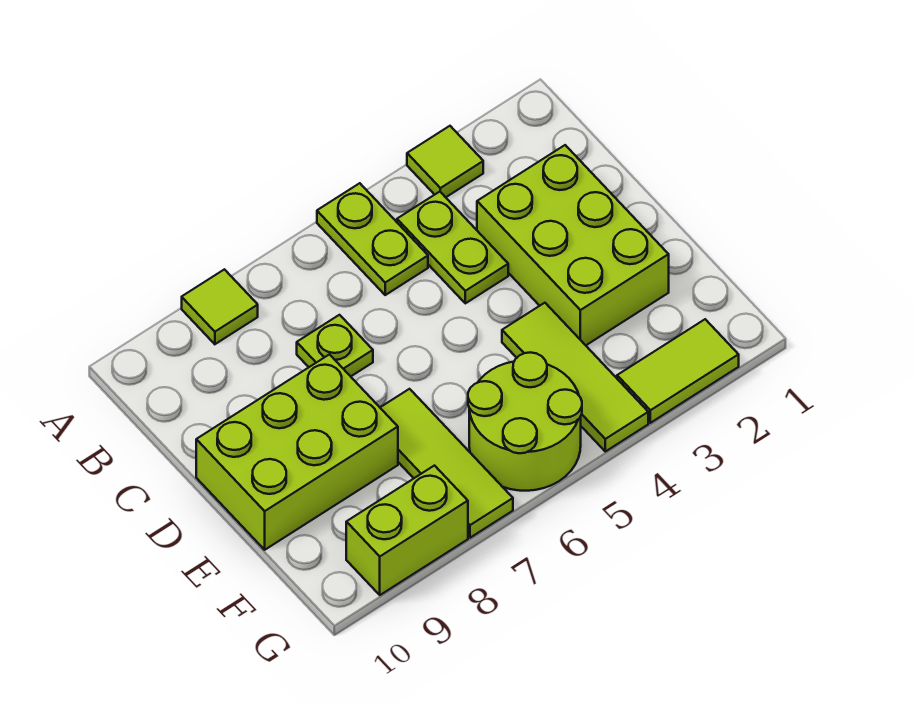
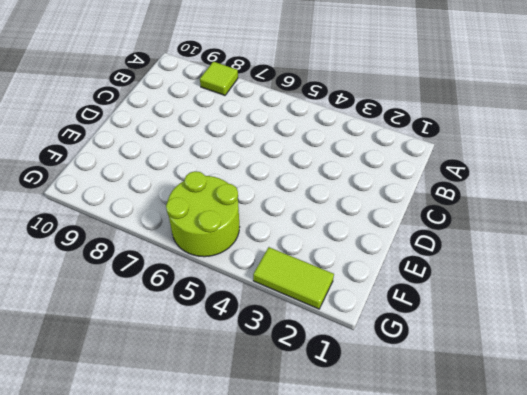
none -> lime tile A3 level 1
none -> lime plate A5:B5 level 1
none -> lime plate B4:C4 level 1

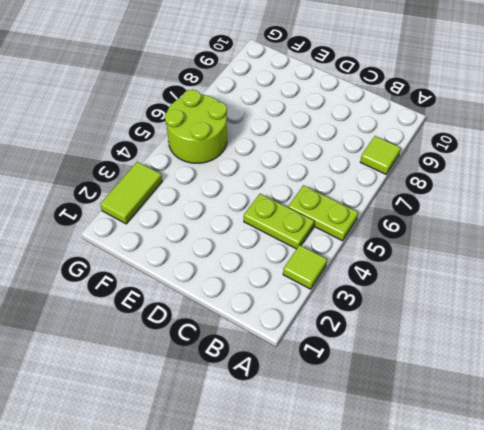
none -> lime brick C2:E3 level 1
none -> lime plate C7 level 1
none -> lime brick D8:E10 level 1

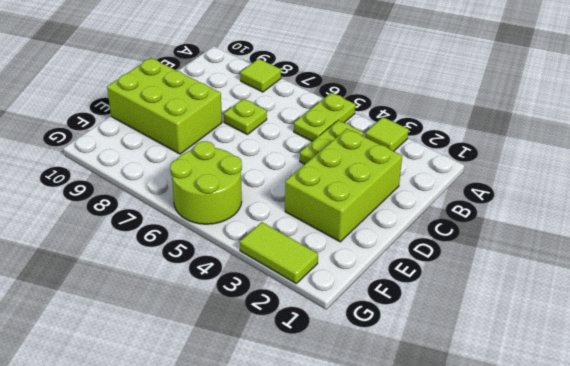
none -> lime tile E4:G4 level 1
none -> lime tile E7:G7 level 1
none -> lime brick G8:G9 level 1

